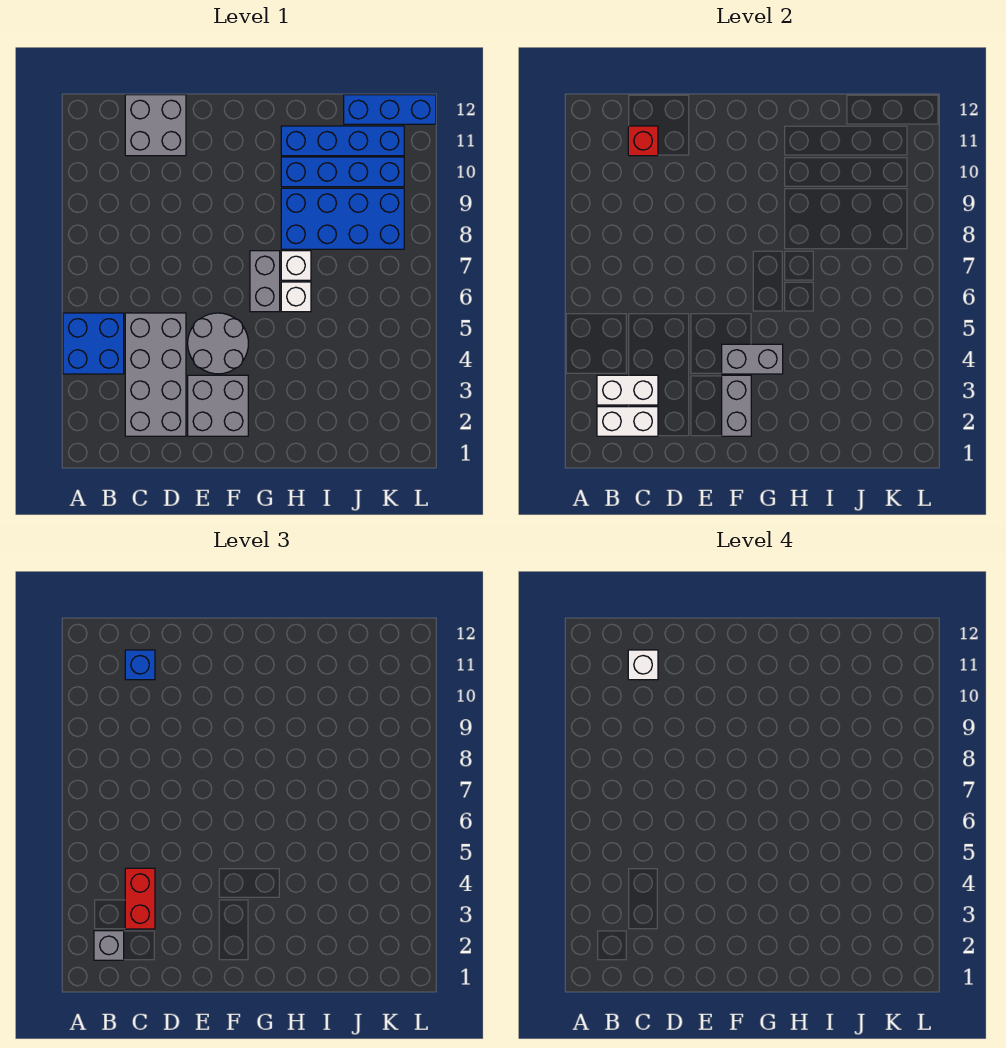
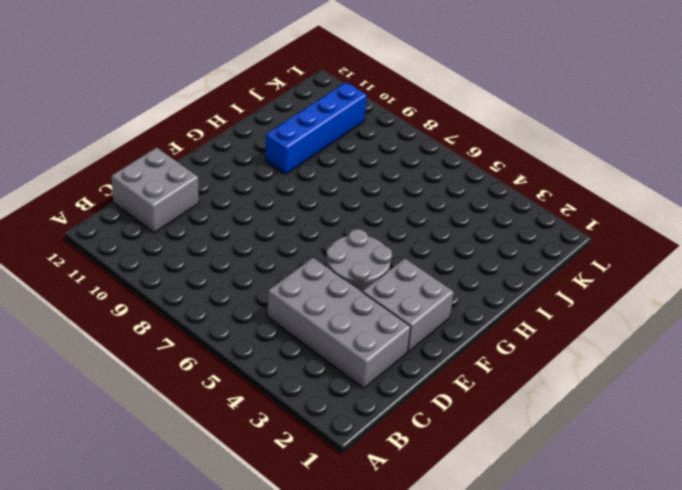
none -> blue brick A4:B5 level 1
none -> grey brick G6:G7 level 1
none -> white brick H6 level 1

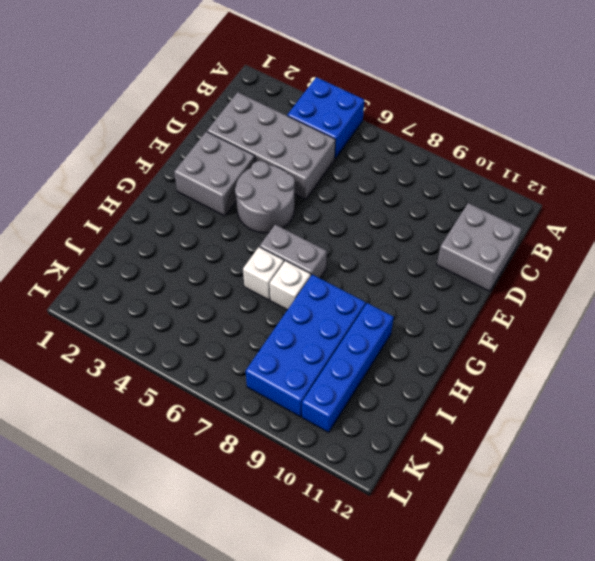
none -> blue brick H11:K11 level 1
none -> blue brick J12:L12 level 1
none -> white brick B2:C2 level 2

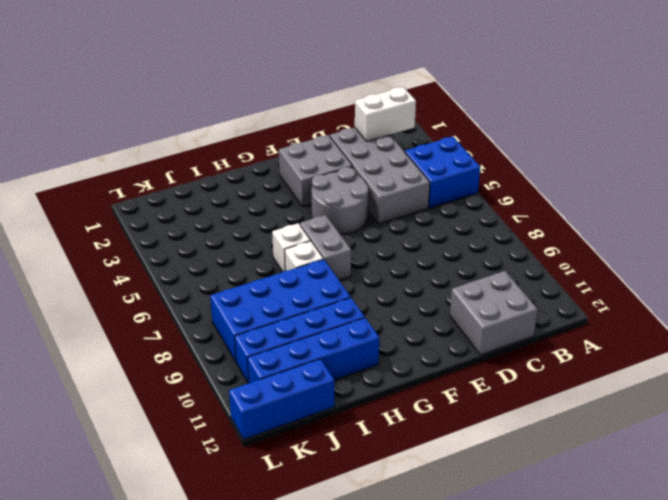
none -> white brick B3:C3 level 2
none -> red brick C11 level 2
none -> grey brick F2:F3 level 2

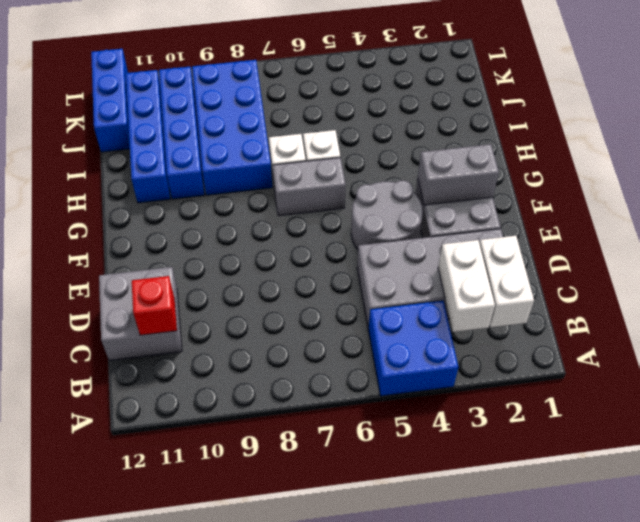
none -> grey brick F4:G4 level 2
none -> grey brick B2 level 3
none -> red brick C3:C4 level 3

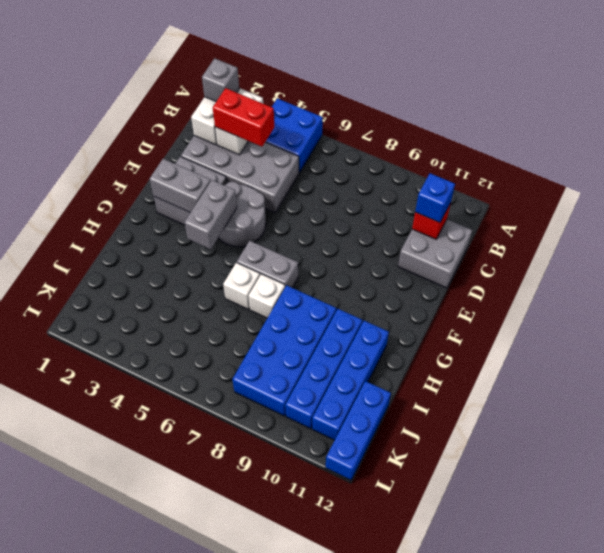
none -> white brick C11 level 4

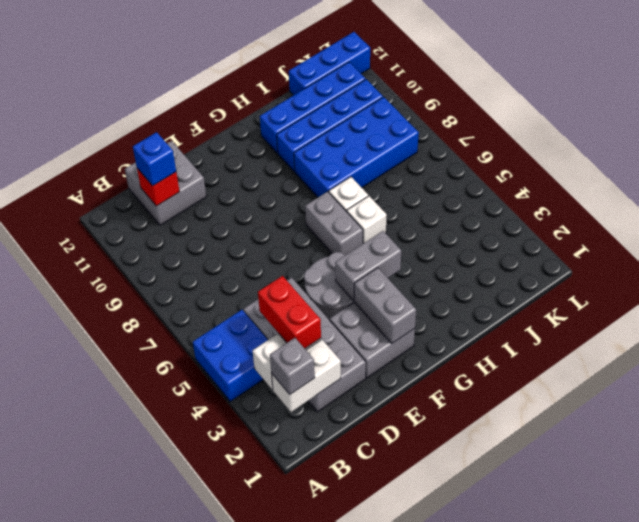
none -> white brick C11 level 4

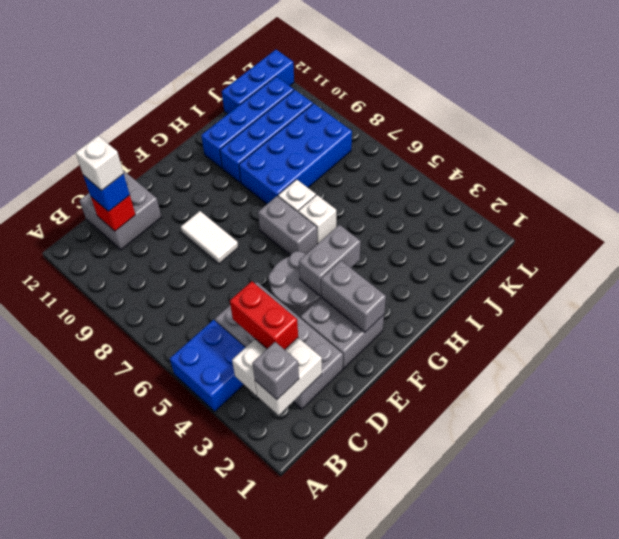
white tile E8:E9 level 1 -> none

